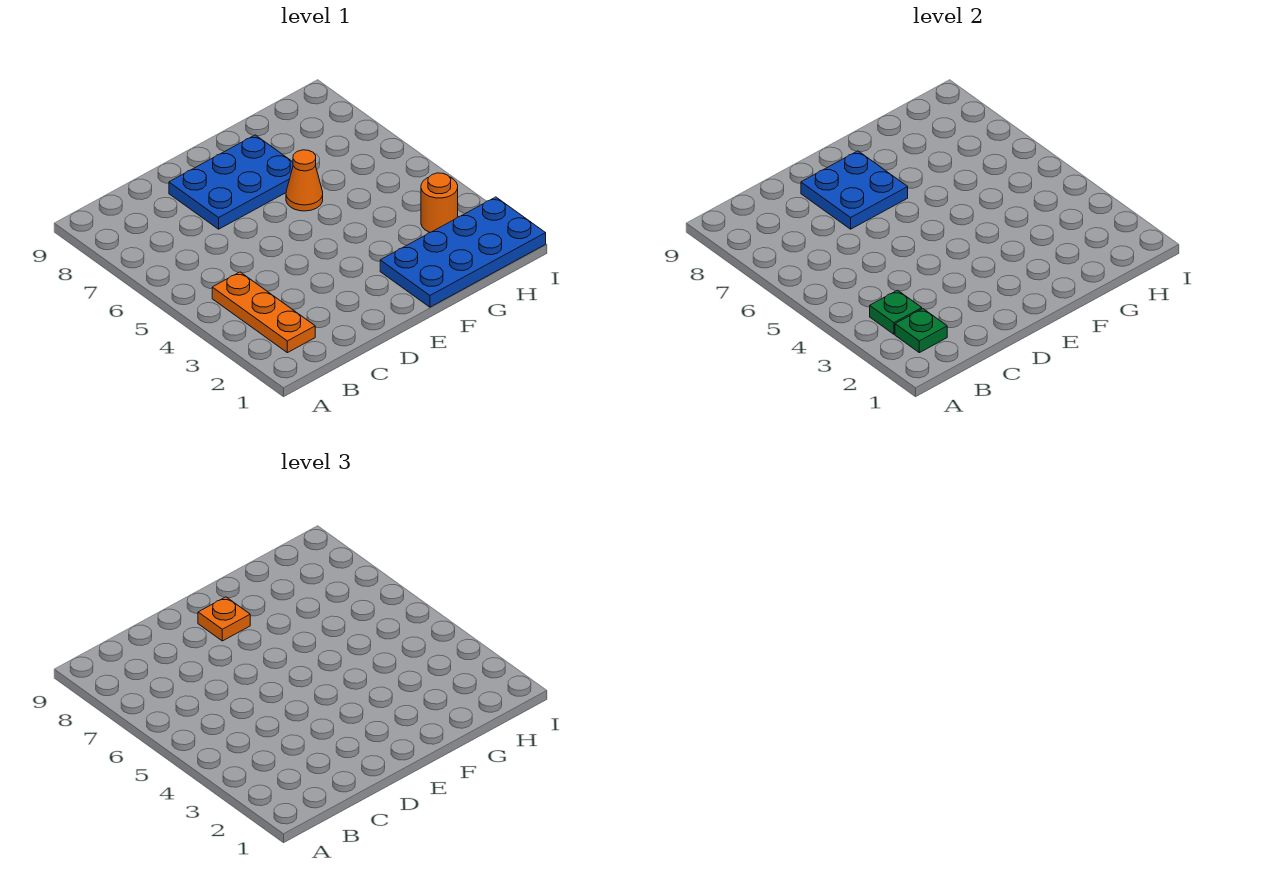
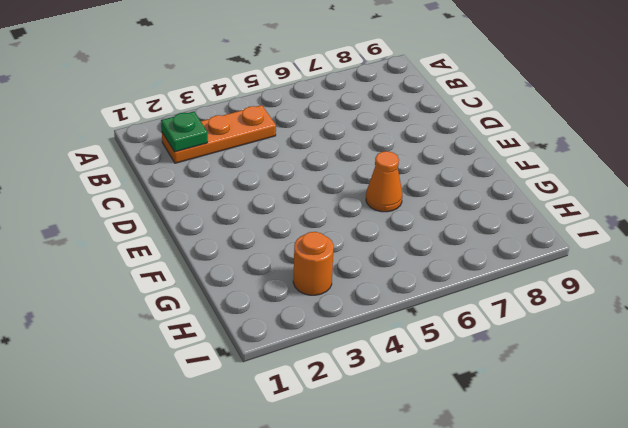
none -> blue plate D7:F8 level 1
none -> blue plate F1:I2 level 1

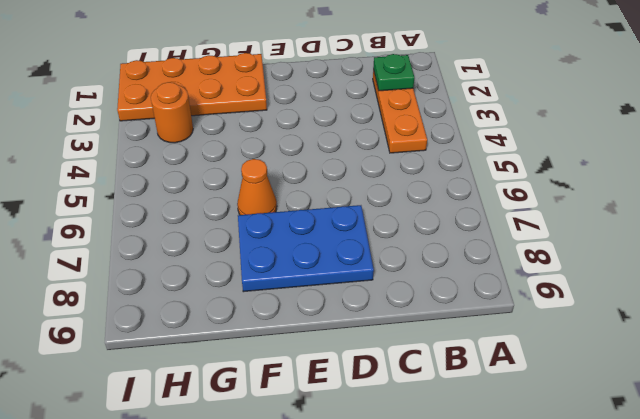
orange plate F1:I2 level 1 -> blue plate F1:I2 level 1
none -> green plate B3 level 2
none -> blue plate D7:E8 level 2

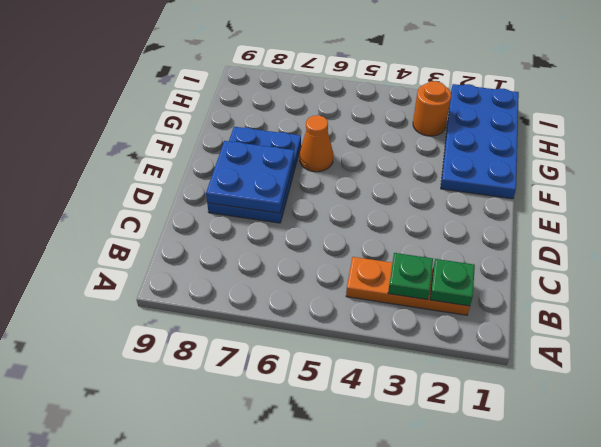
none -> orange plate E8 level 3

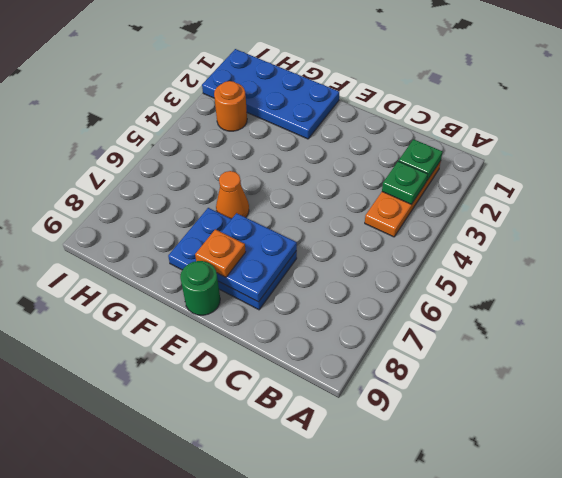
green round brick E9 level 1 -> none

